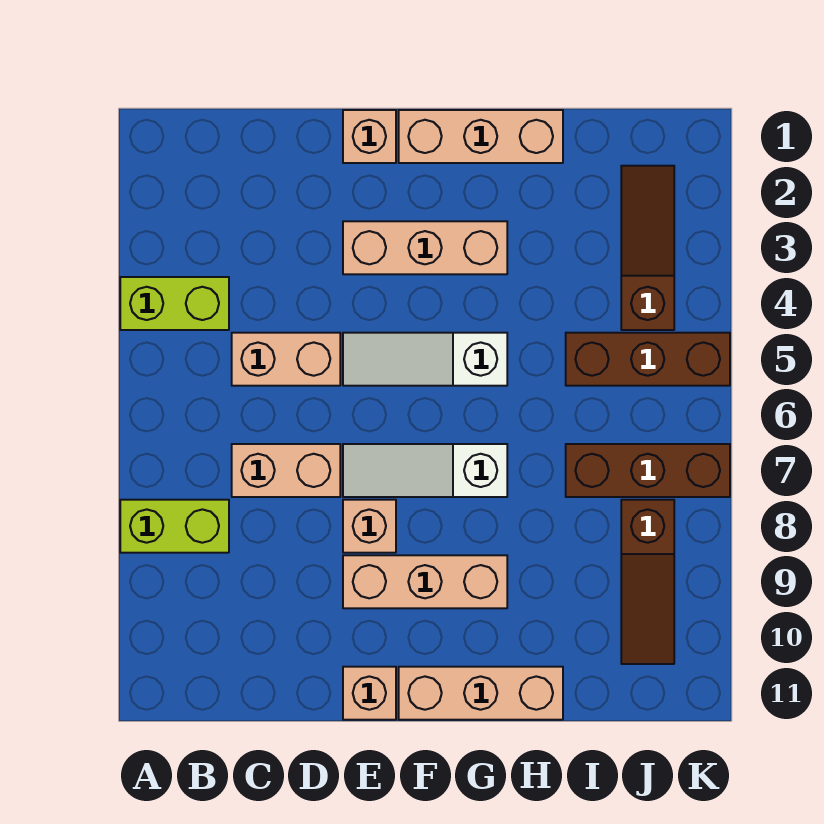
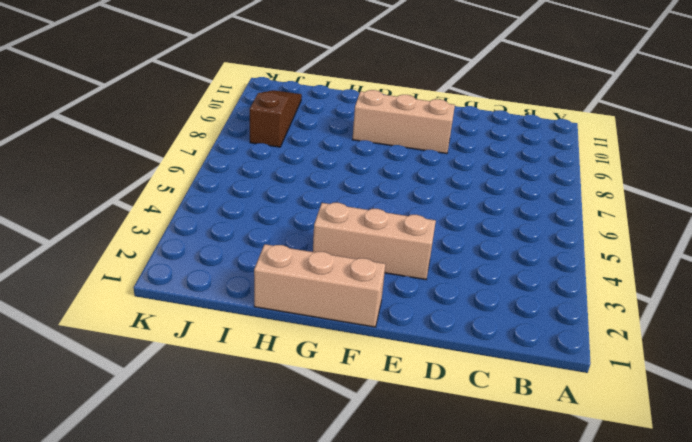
none -> lime brick A4:B4 level 1
none -> lime brick A8:B8 level 1
none -> tan brick C5:D5 level 1

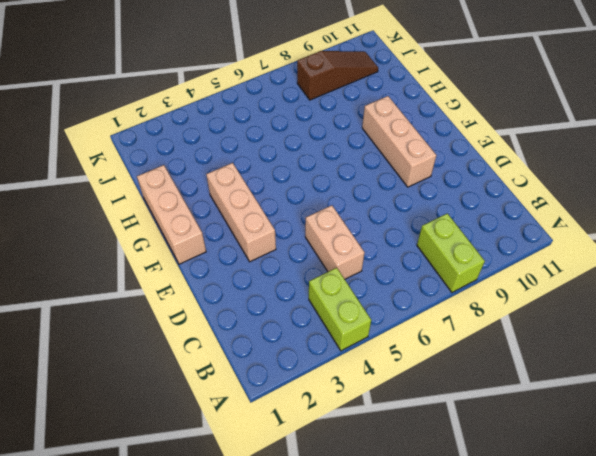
none -> tan brick C7:D7 level 1
none -> tan brick E1 level 1
none -> white slope E5:G5 level 1 top G

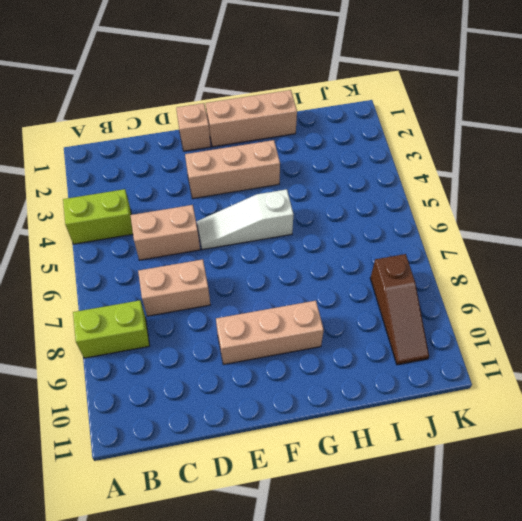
none -> white slope E7:G7 level 1 top G
none -> tan brick E8 level 1
none -> tan brick E11 level 1

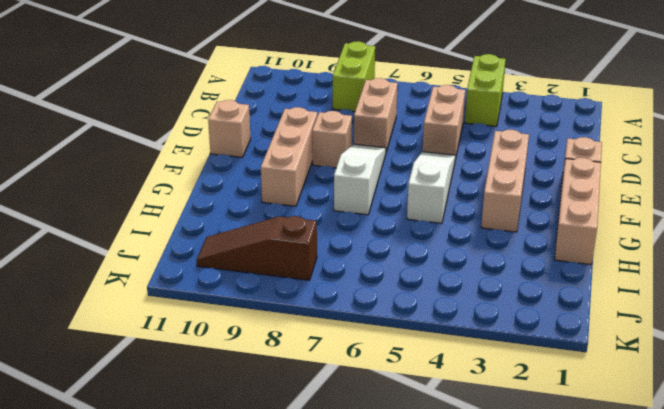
none -> tan brick F11:H11 level 1
none -> brown brick I5:K5 level 1
none -> brown brick I7:K7 level 1

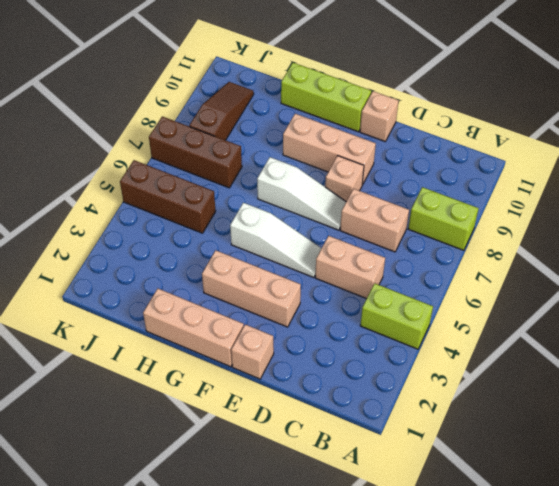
lime brick F11:H11 level 1 -> tan brick F11:H11 level 1
none -> brown slope J2:J4 level 1 top 4

